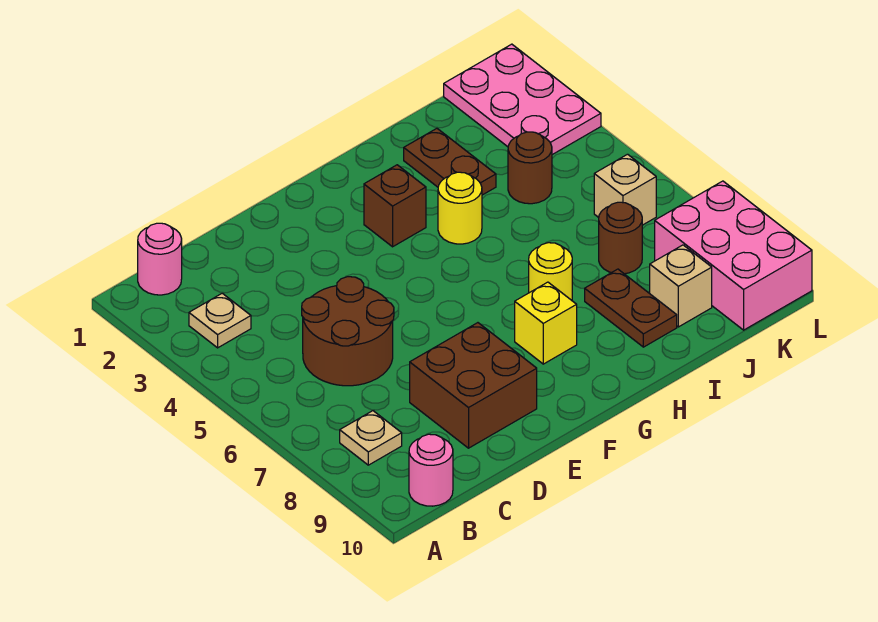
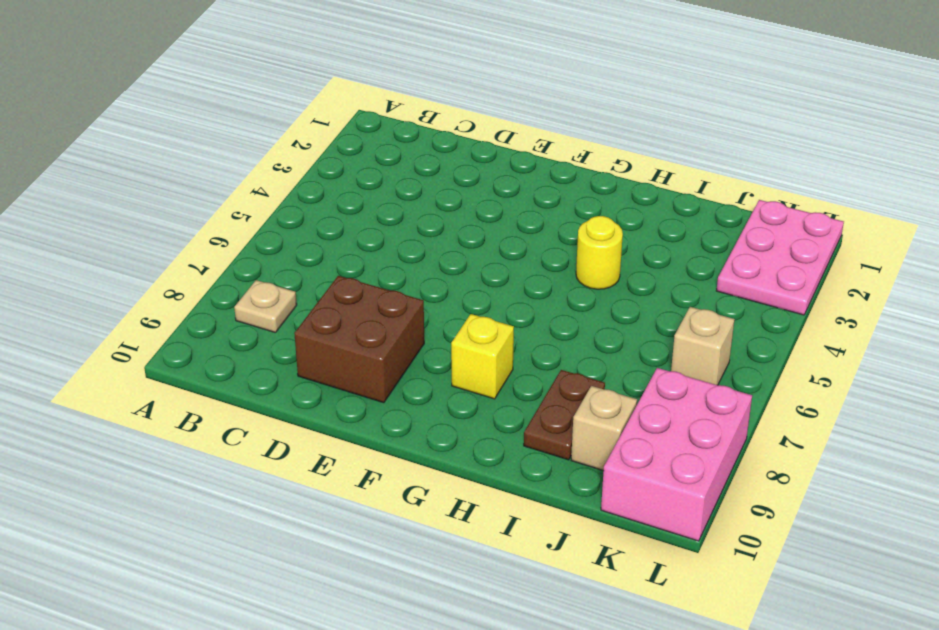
none -> pink round brick B1 level 1
none -> tan plate B3 level 1
none -> pink round brick B10 level 1

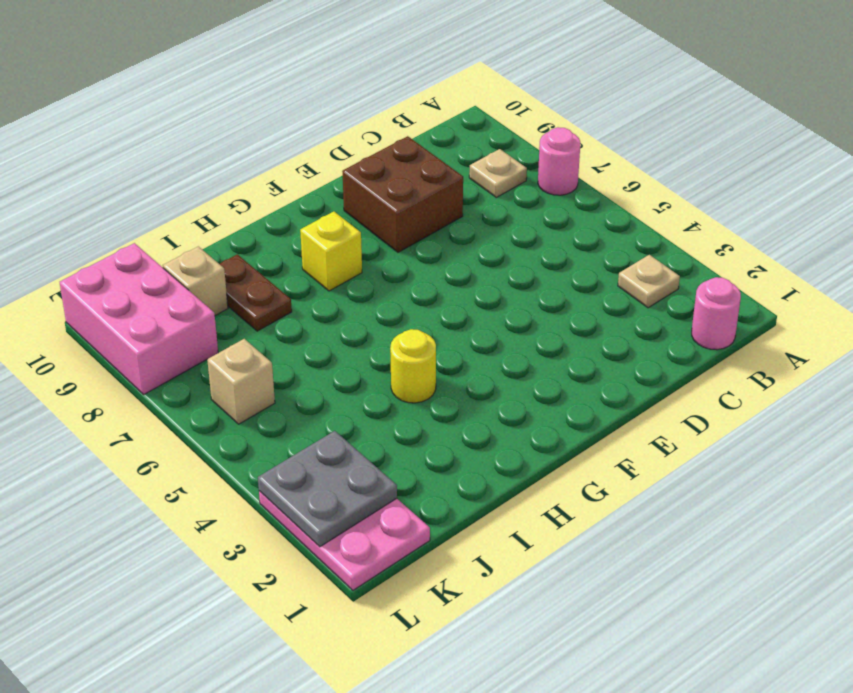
pink round brick A7 level 1 -> pink round brick B10 level 1
grey plate K2:L3 level 2 -> none
none -> brown round brick C5:D6 level 1
none -> brown brick G3 level 1
none -> yellow round brick H7 level 1

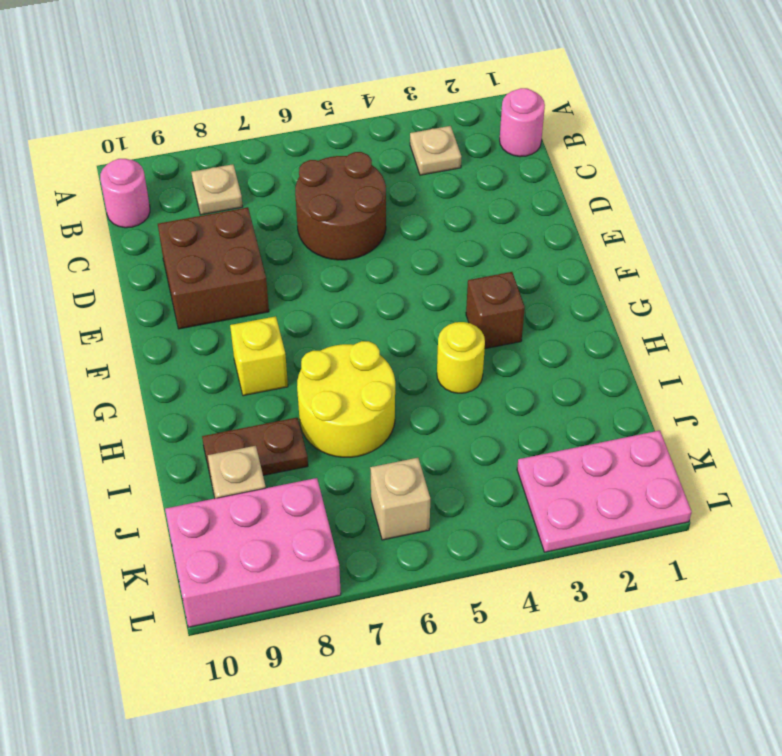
yellow round brick H6:I7 level 1 -> yellow round brick H7 level 1
none -> brown plate I2:I3 level 1
none -> brown round brick J4 level 1
none -> brown round brick J7 level 1

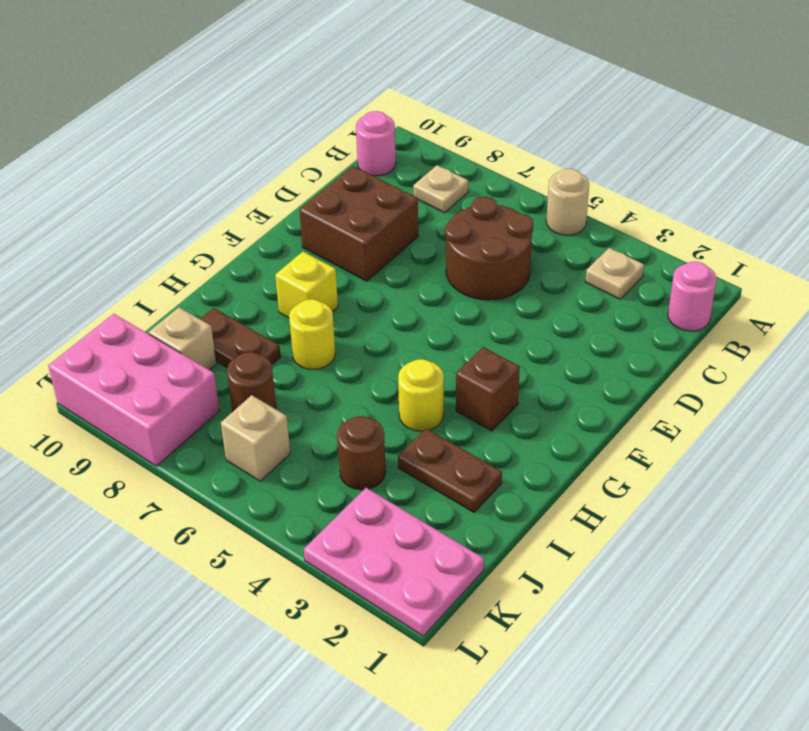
tan round brick A5 level 1 -> none

